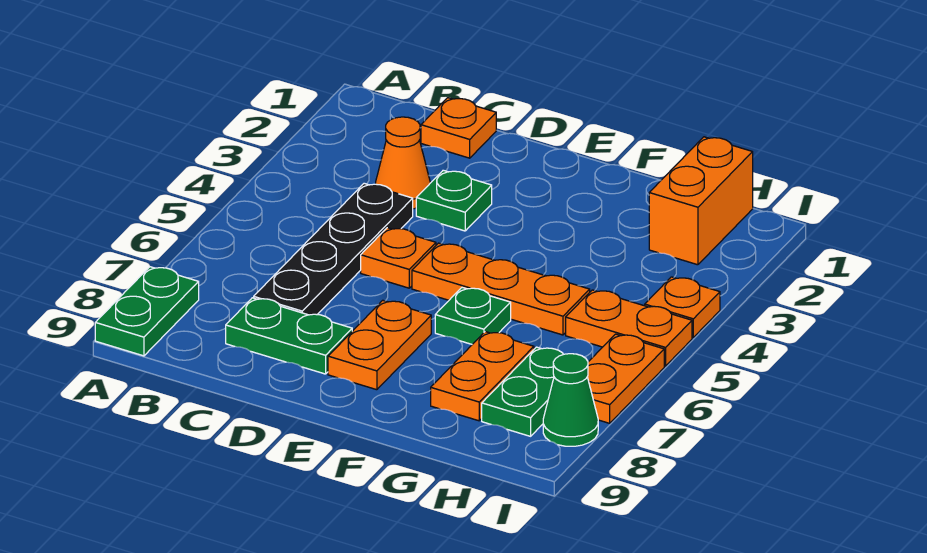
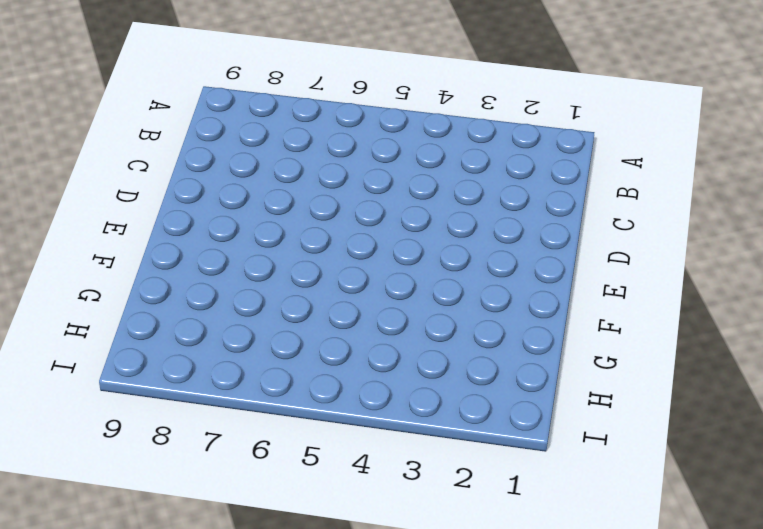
none -> green plate A8:A9 level 1
none -> orange plate C1 level 1
none -> orange cone C3 level 1

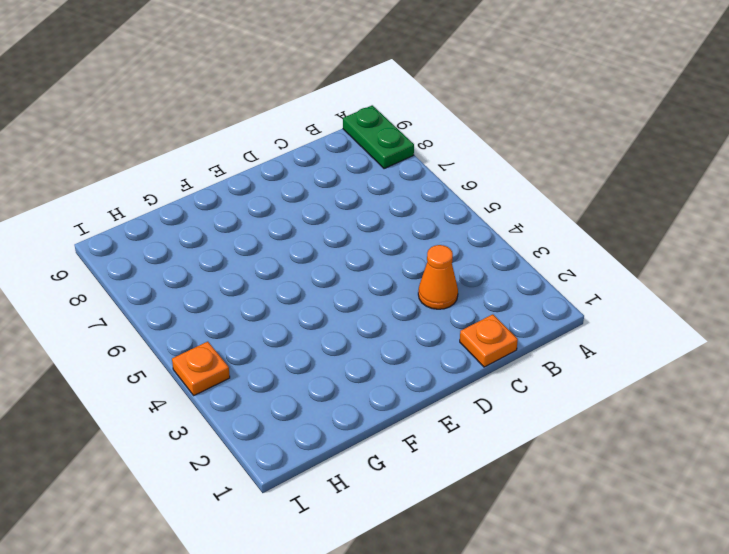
none -> black plate C4:C7 level 1
none -> green plate C8:D8 level 1
none -> green plate D3 level 1

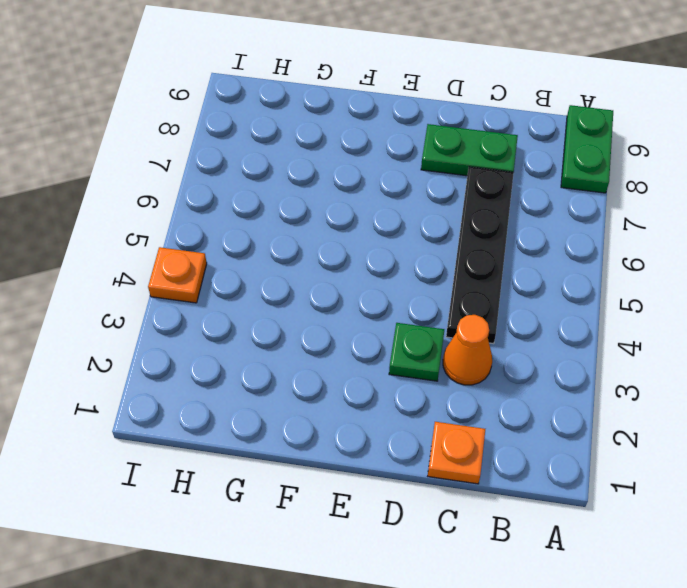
none -> orange plate D5 level 1
none -> orange plate E5:G5 level 1
none -> orange plate E7:E8 level 1

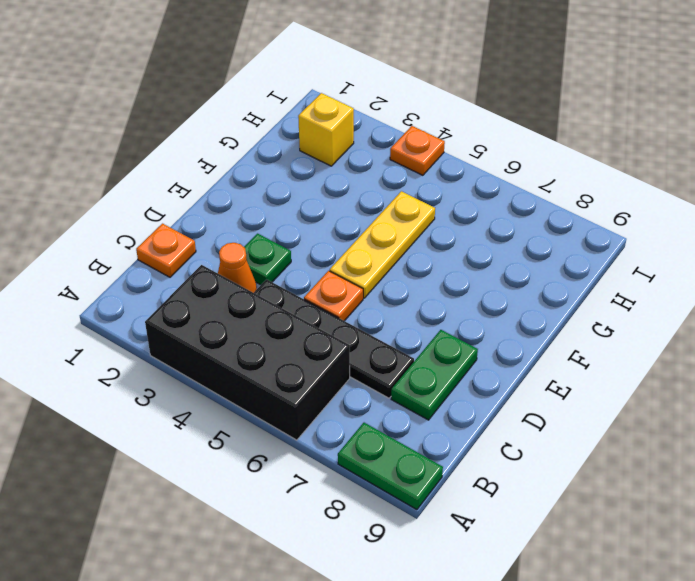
black brick A3:B6 level 1 -> none
yellow plate E5:G5 level 1 -> orange plate E5:G5 level 1
yellow brick H2 level 1 -> orange brick H1:H2 level 1
none -> orange plate E7:E8 level 1
none -> green plate F6 level 1
none -> orange plate G7:G8 level 1

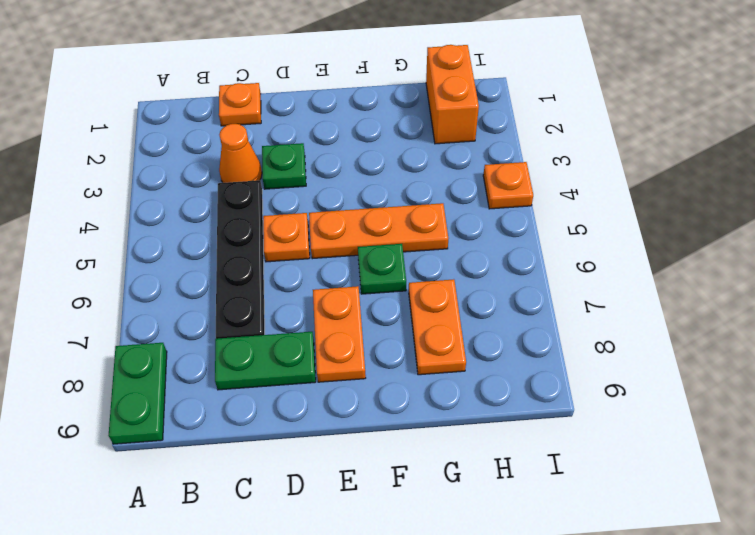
none -> orange plate H5:I5 level 1
none -> green plate H7:H8 level 1
none -> orange plate I6:I7 level 1

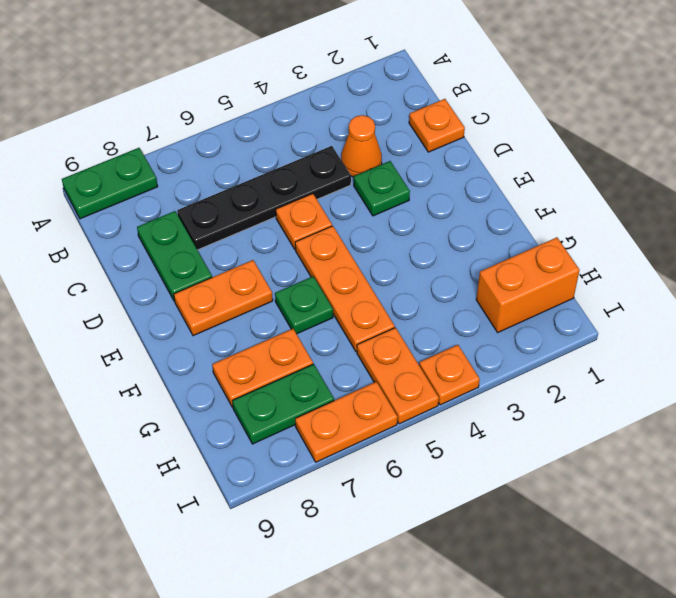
none -> green cone I8 level 1

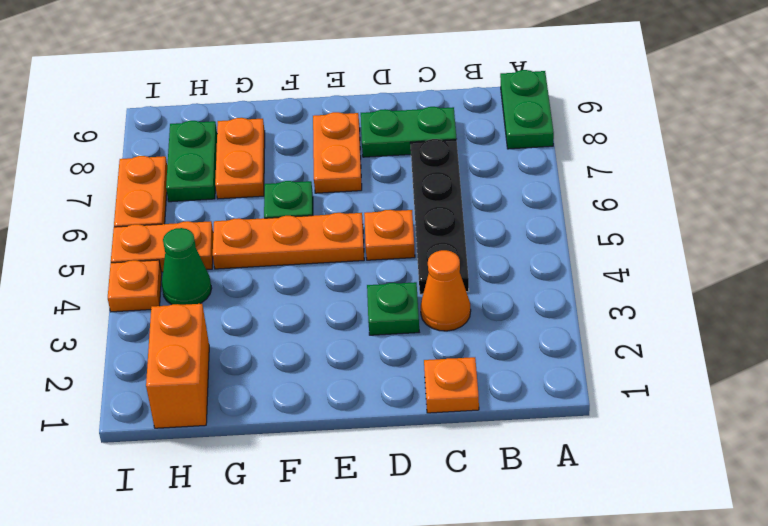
green cone H4 level 1 -> green cone I8 level 1

